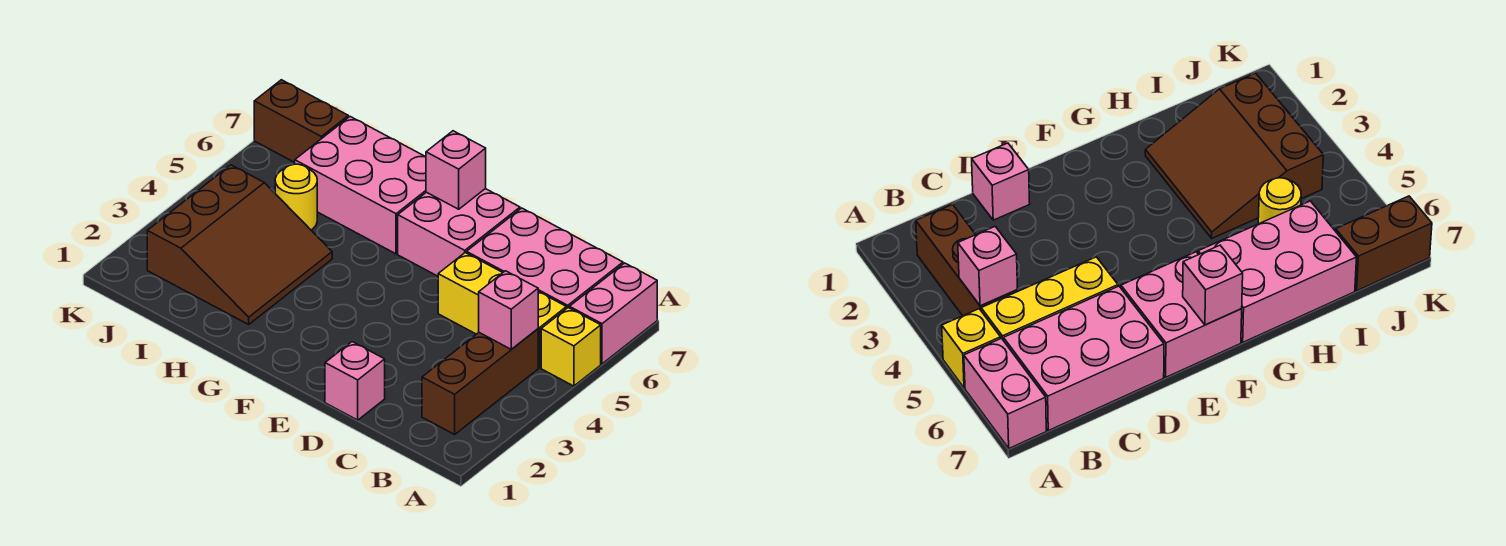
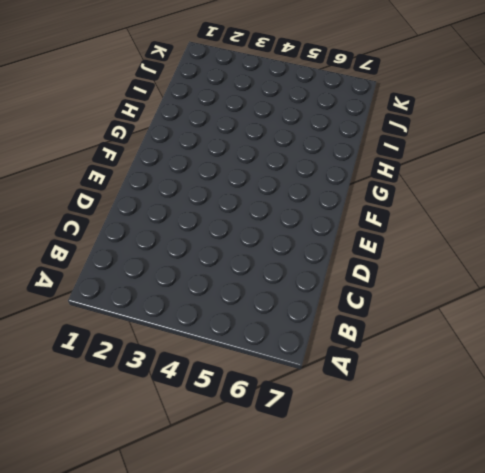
none -> yellow brick A5 level 1
none -> pink brick A6:A7 level 1
none -> brown brick B2:B4 level 1

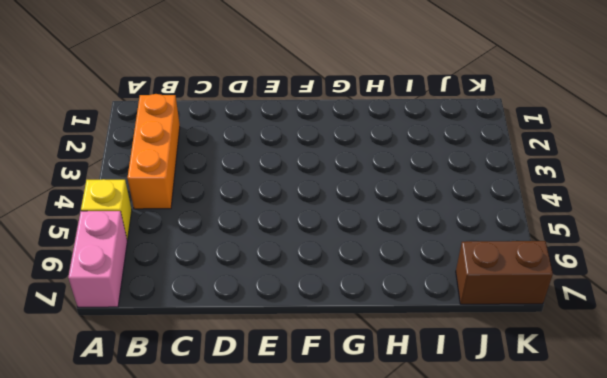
orange brick B2:B4 level 1 -> brown brick B2:B4 level 1
none -> yellow brick B5:D5 level 1
none -> pink brick B6:D7 level 1
none -> pink brick D1 level 1

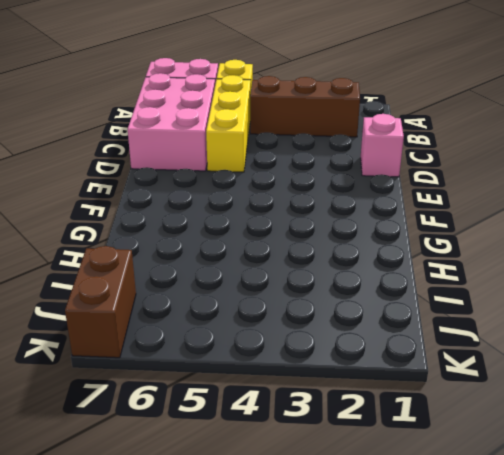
none -> pink brick E6:F7 level 1
none -> pink brick G6:I7 level 1
none -> brown slope H2:J4 level 1 top J

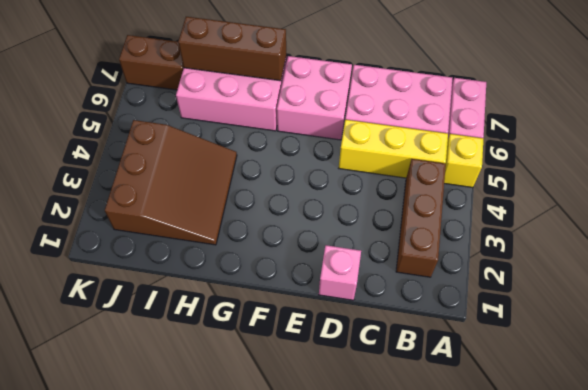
brown brick G7:I7 level 2 -> none
none -> yellow round brick I5 level 1
none -> pink brick B4 level 2
none -> pink brick F7 level 2

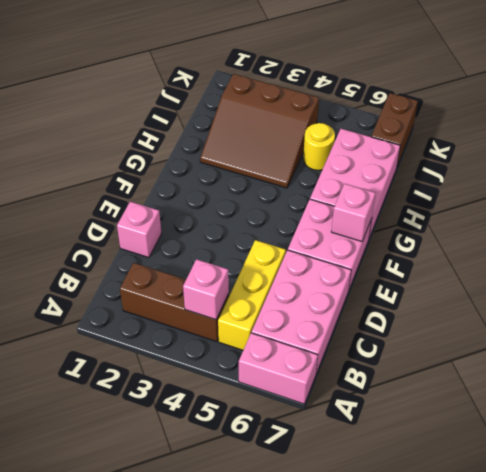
none -> yellow brick A5 level 1

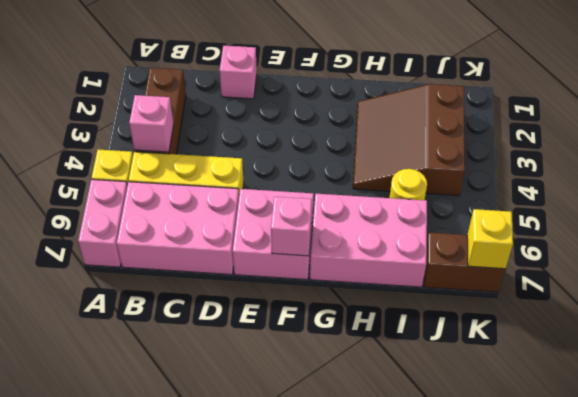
yellow brick K7 level 2 -> none

